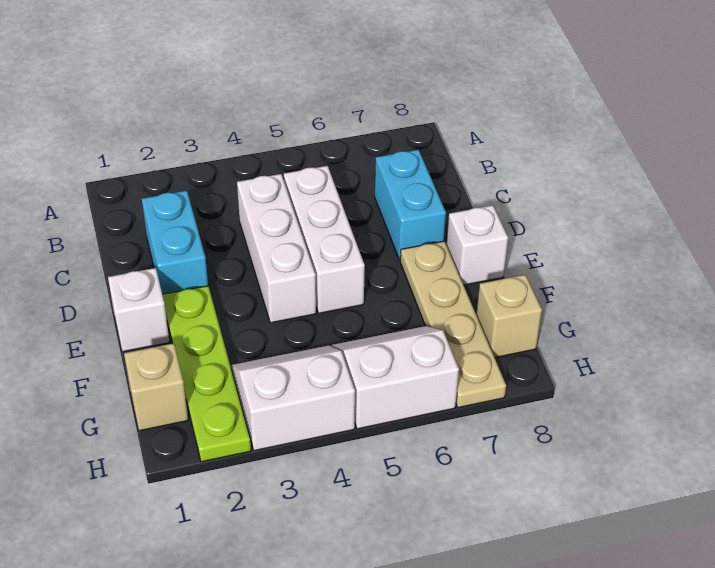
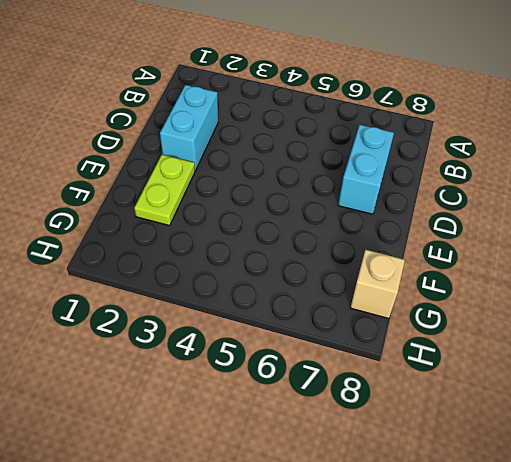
lime plate E2:F2 level 1 -> lime plate E2:H2 level 1
none -> white brick C4:E4 level 1
none -> white brick C5:E5 level 1
none -> white brick E1 level 1

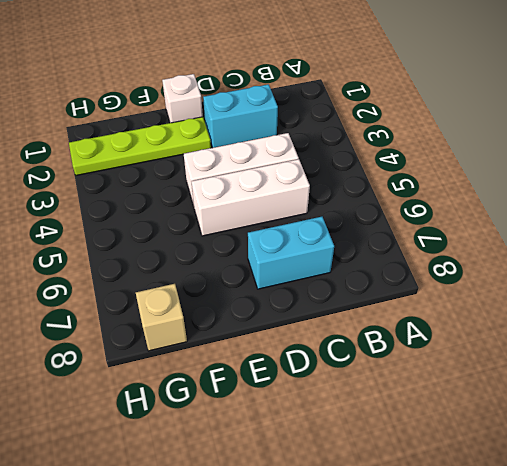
none -> tan plate E7:H7 level 1
none -> white brick E8 level 1
none -> tan brick G1 level 1

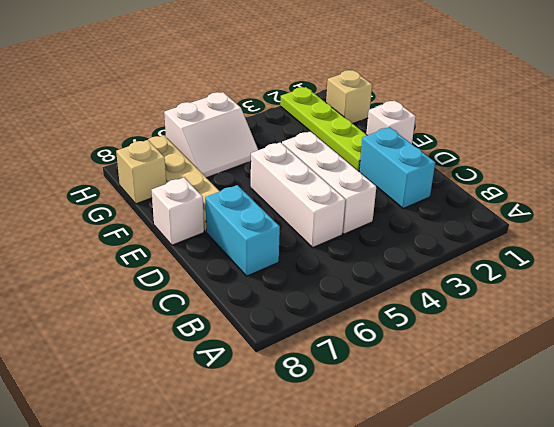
none -> white slope G3:H4 level 1 top H

